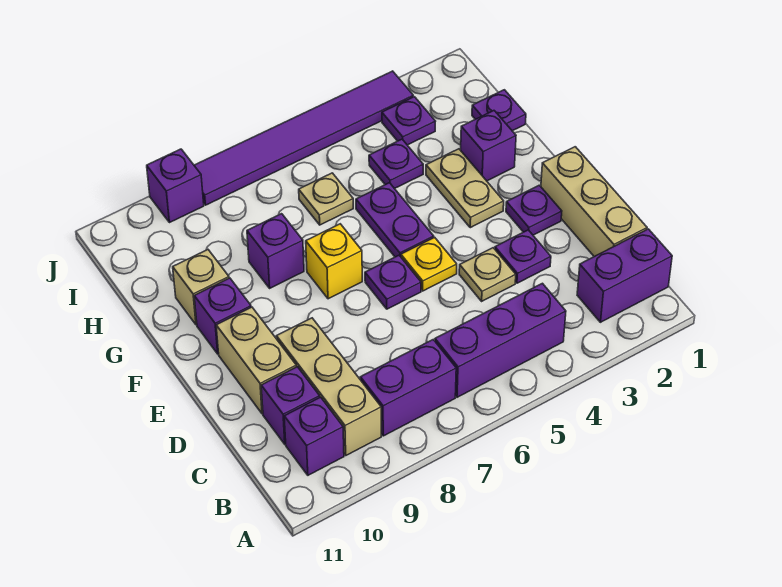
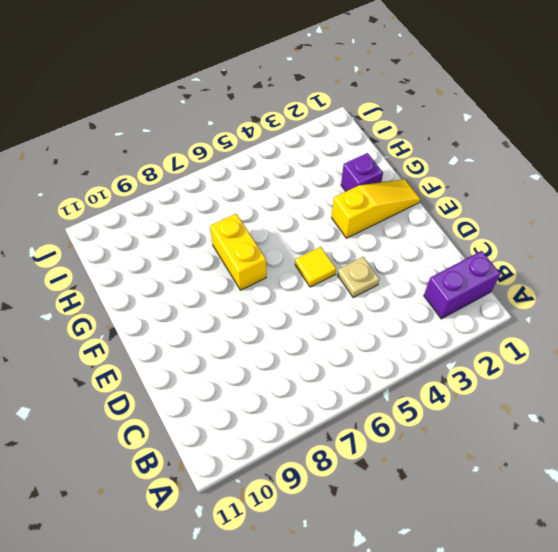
yellow tile E5 level 1 -> yellow plate E5 level 1
yellow slope F1:F3 level 1 top 3 -> tan plate F3:G3 level 1
yellow brick F7:G7 level 1 -> yellow brick F7 level 1
none -> purple brick B4:B6 level 1
none -> purple brick B7:B8 level 1
none -> tan brick B9:D9 level 1

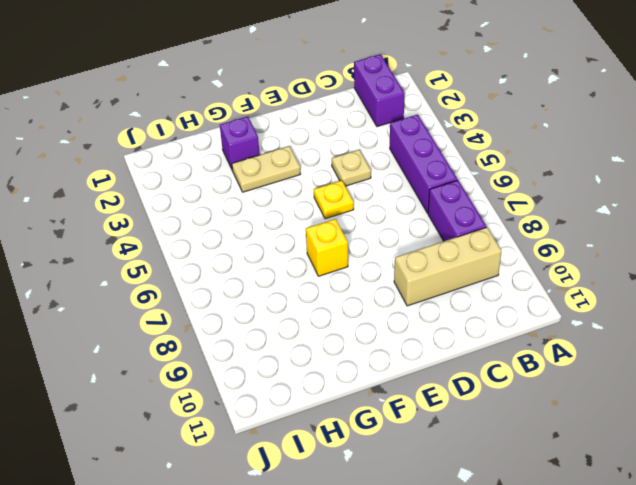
none -> purple brick B10 level 1
none -> tan brick C1:E1 level 1
none -> purple brick C10 level 1

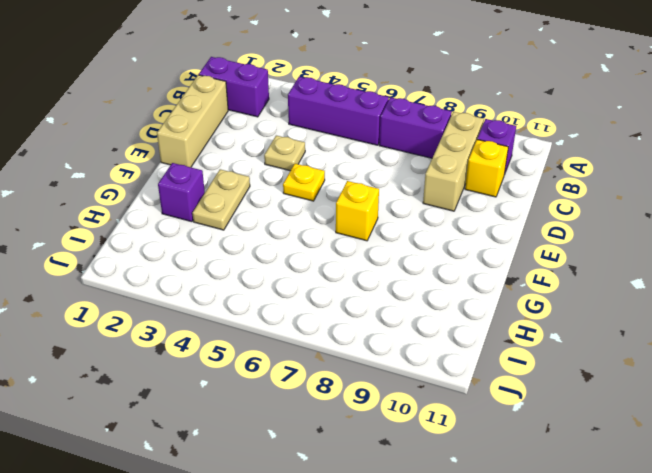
yellow brick C10 level 1 -> purple brick C10 level 1
none -> purple plate D3 level 1
none -> tan brick D10:E10 level 1
none -> purple plate E2 level 1

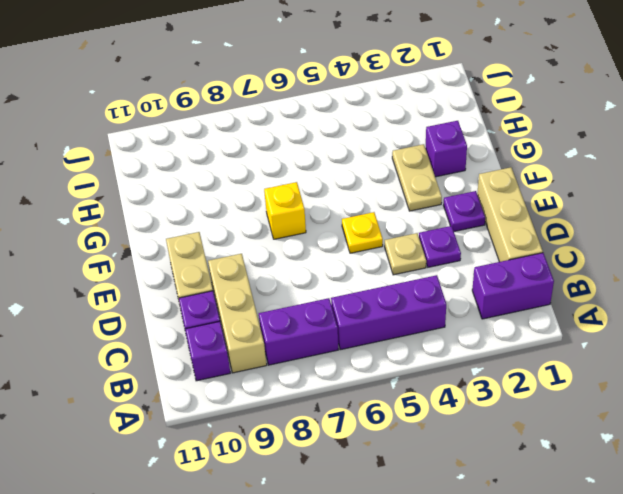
none -> purple plate E6 level 1
none -> purple plate F5:G5 level 1
none -> purple brick F10 level 1

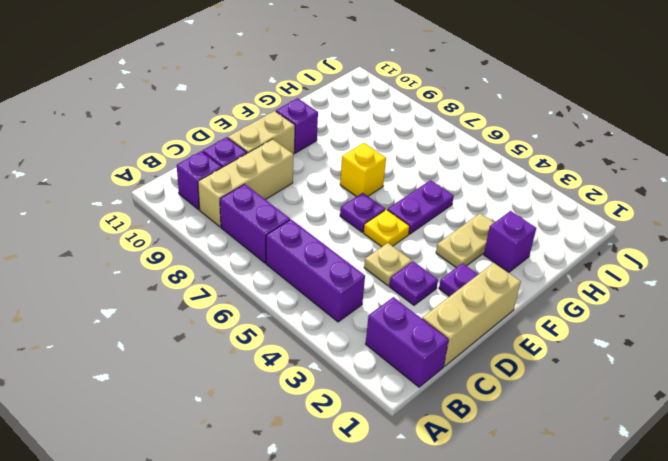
none -> purple brick G8 level 1
none -> tan brick G10 level 1
none -> purple plate H1 level 1

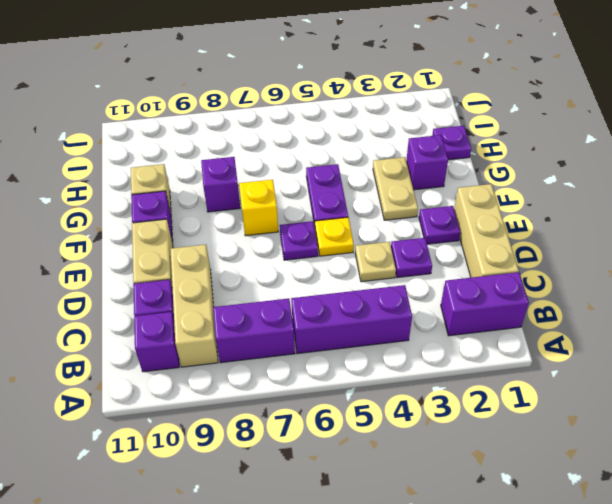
none -> purple plate H4 level 1
none -> tan plate H6 level 1
none -> purple plate I3 level 1

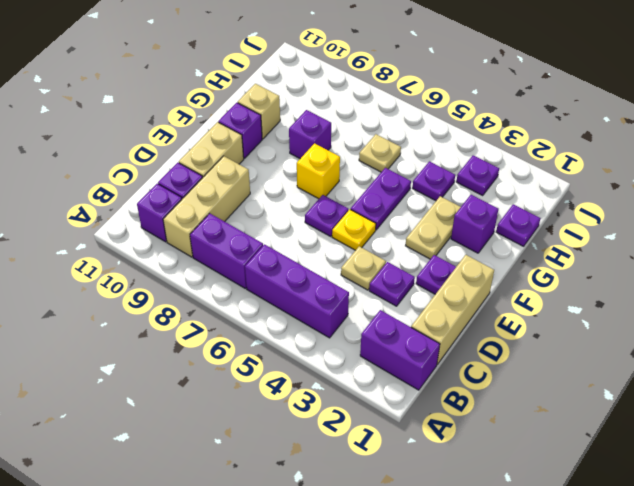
none -> purple tile J3:J8 level 1
none -> purple brick J9 level 1

